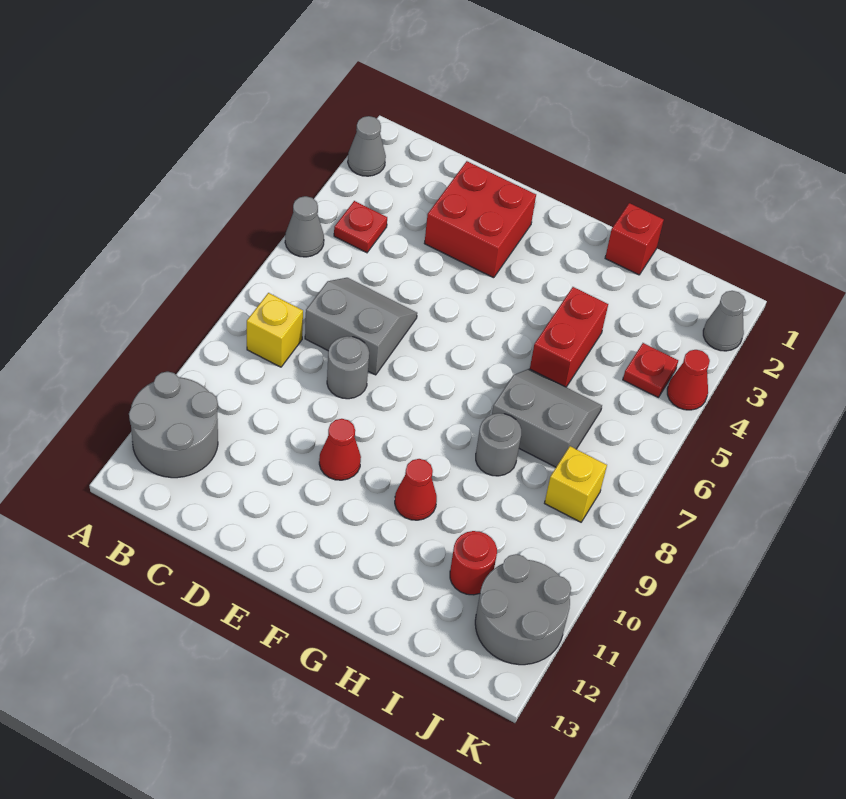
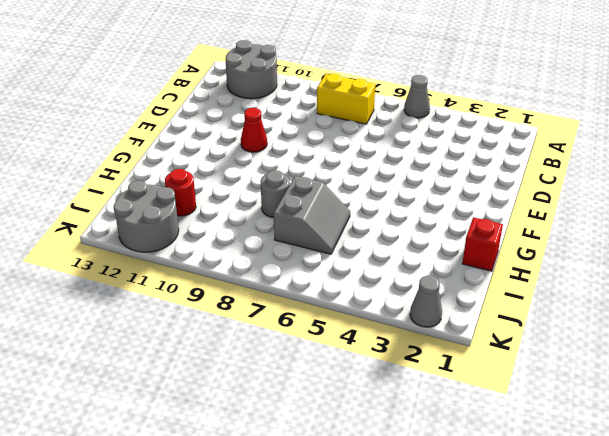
yellow brick B7:B8 level 1 -> yellow brick B8 level 1
none -> grey cone A2 level 1
none -> red plate B4 level 1
none -> grey slope C6:D7 level 1 top 7

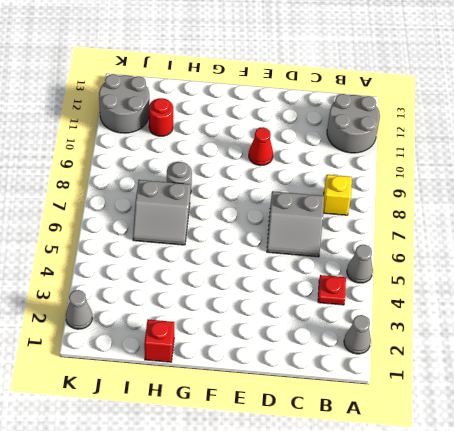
none -> red brick D2:E3 level 1
none -> grey round brick D8 level 1
none -> red cone G10 level 1

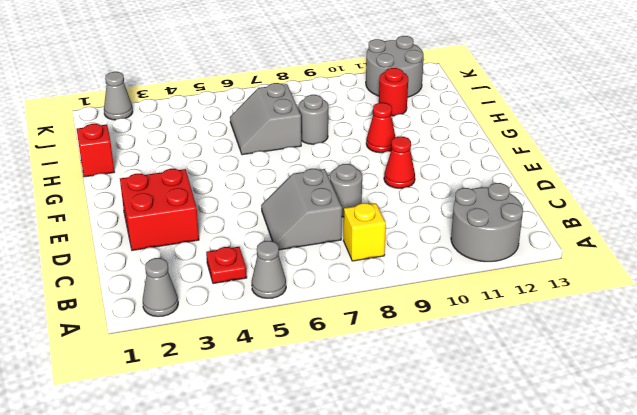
none -> red brick H4:H5 level 1
none -> red plate J4 level 1
none -> yellow brick J8 level 1

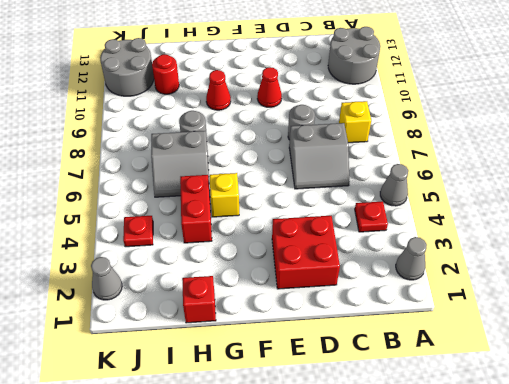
yellow brick G5 level 1 -> yellow brick J8 level 1
none -> red cone K4 level 1

